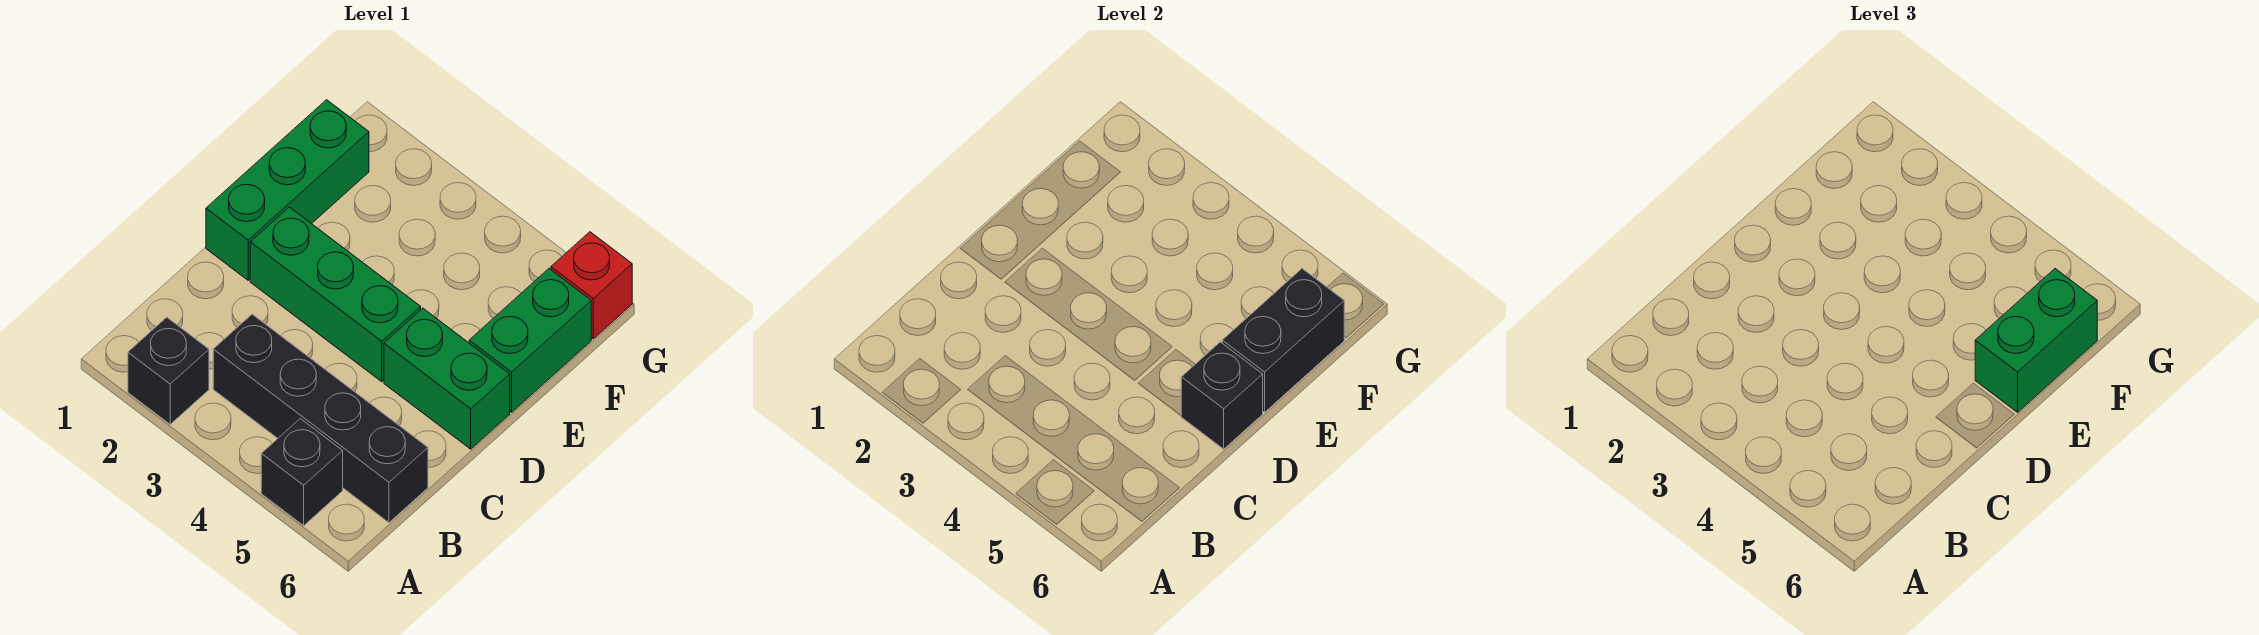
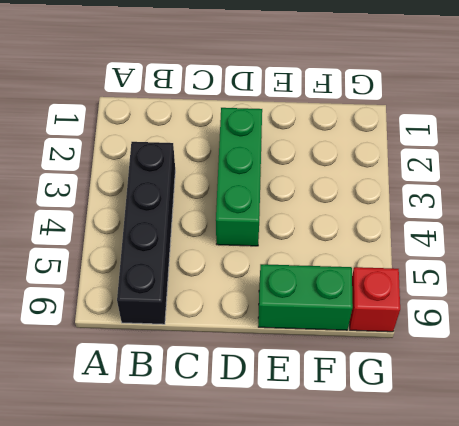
none -> black brick A2 level 1
none -> black brick A5 level 1

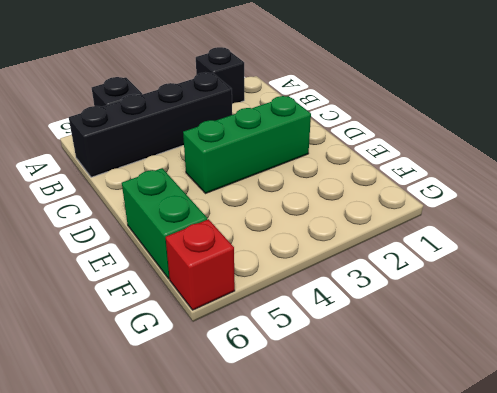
none -> green brick D1:F1 level 1
none -> green brick D5:D6 level 1

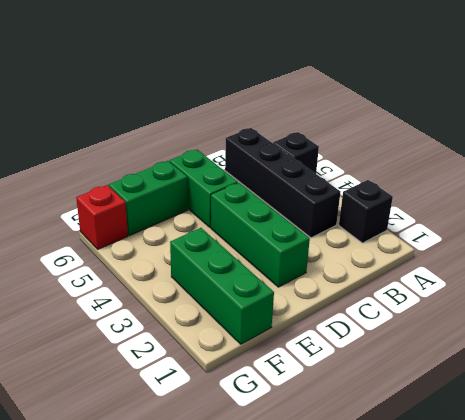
green brick F1:F3 level 1 -> green brick D1:F1 level 1
none -> black brick D6 level 2
none -> black brick E6:F6 level 2

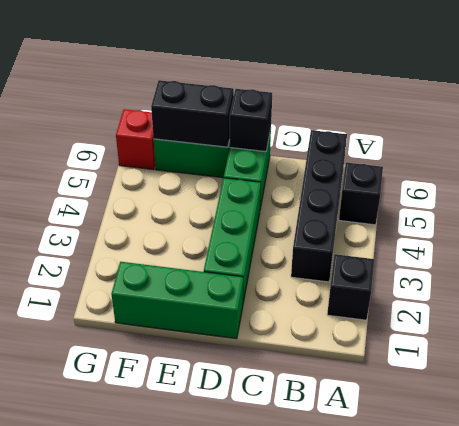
none -> green brick E6:F6 level 3

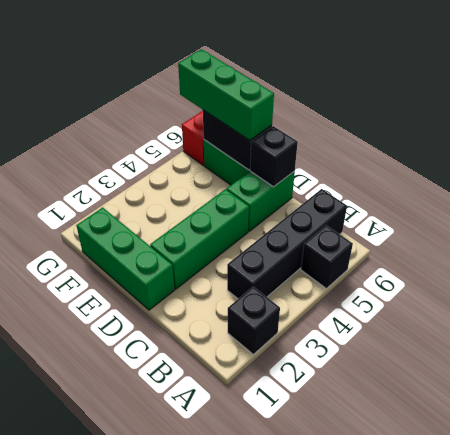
green brick E6:G6 level 3 -> green brick E6:F6 level 3

